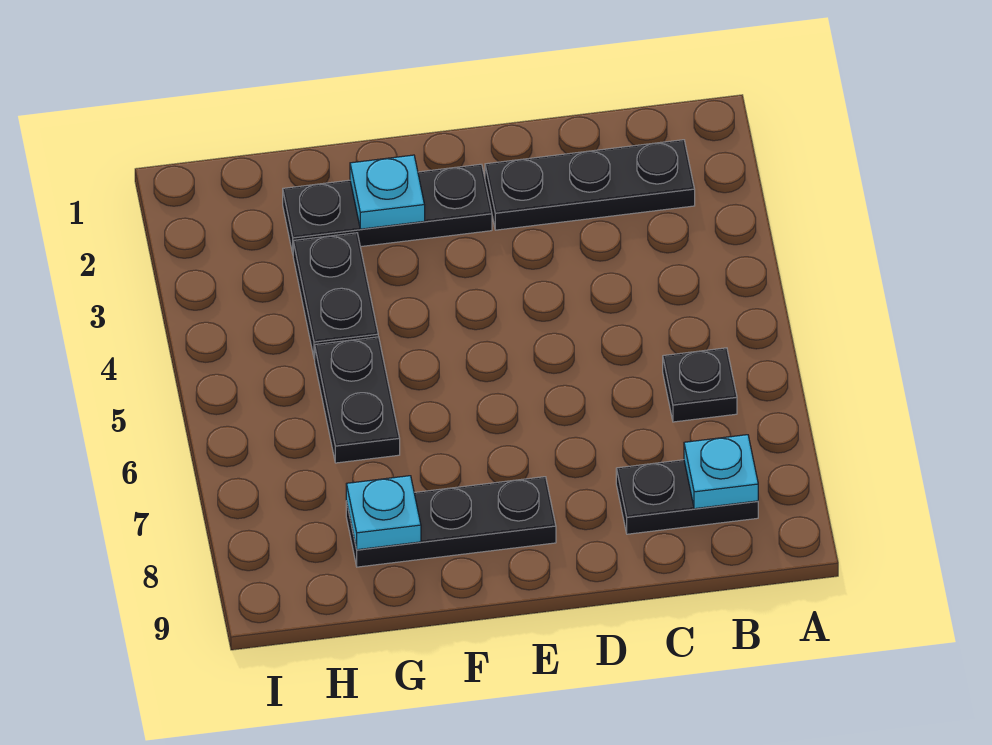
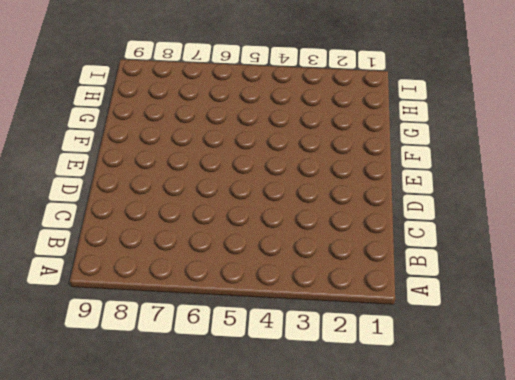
none -> black plate B2:D2 level 1
none -> black plate B6 level 1

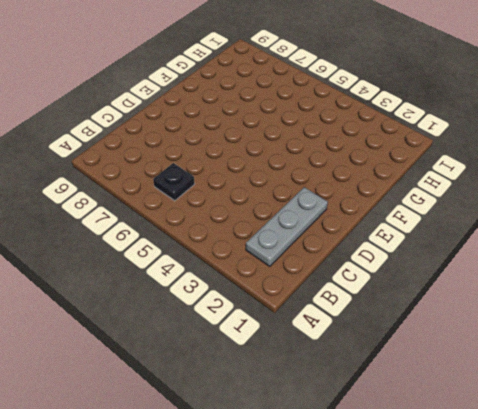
grey plate B2:D2 level 1 -> black plate B2:D2 level 1
none -> black plate B8:C8 level 1
none -> black plate E2:G2 level 1

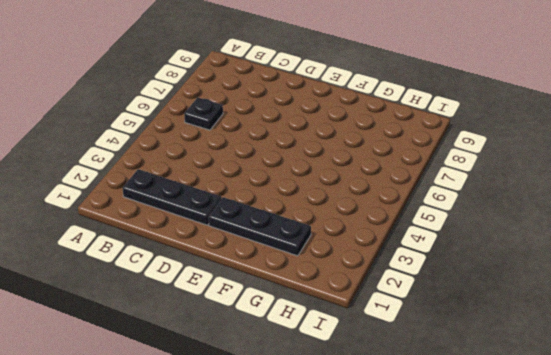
none -> black plate B8:C8 level 1
none -> black plate E8:G8 level 1

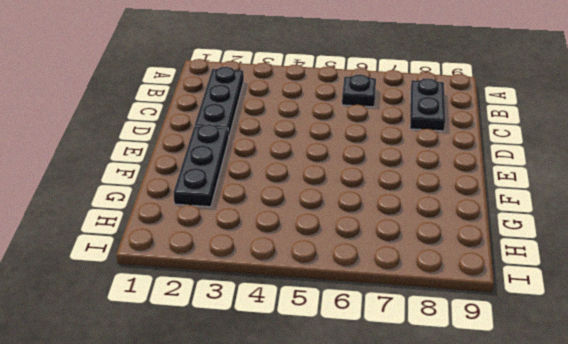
none -> black plate E8:G8 level 1
none -> black plate G3:G4 level 1

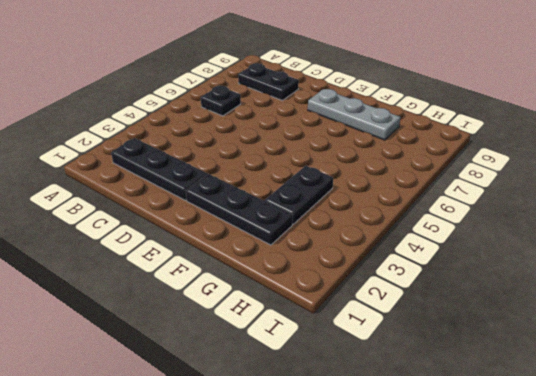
grey plate E8:G8 level 1 -> black plate E8:G8 level 1
none -> black plate G5:G6 level 1
none -> cyan plate B8 level 2

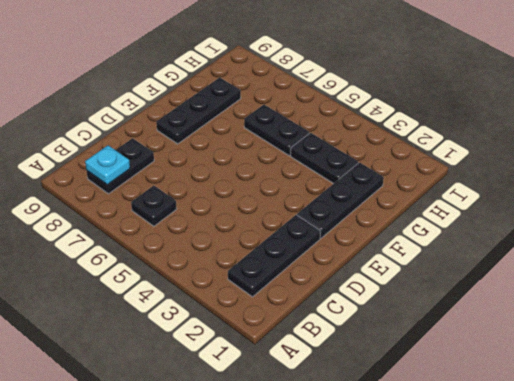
none -> cyan plate F2 level 2
none -> cyan plate G8 level 2

